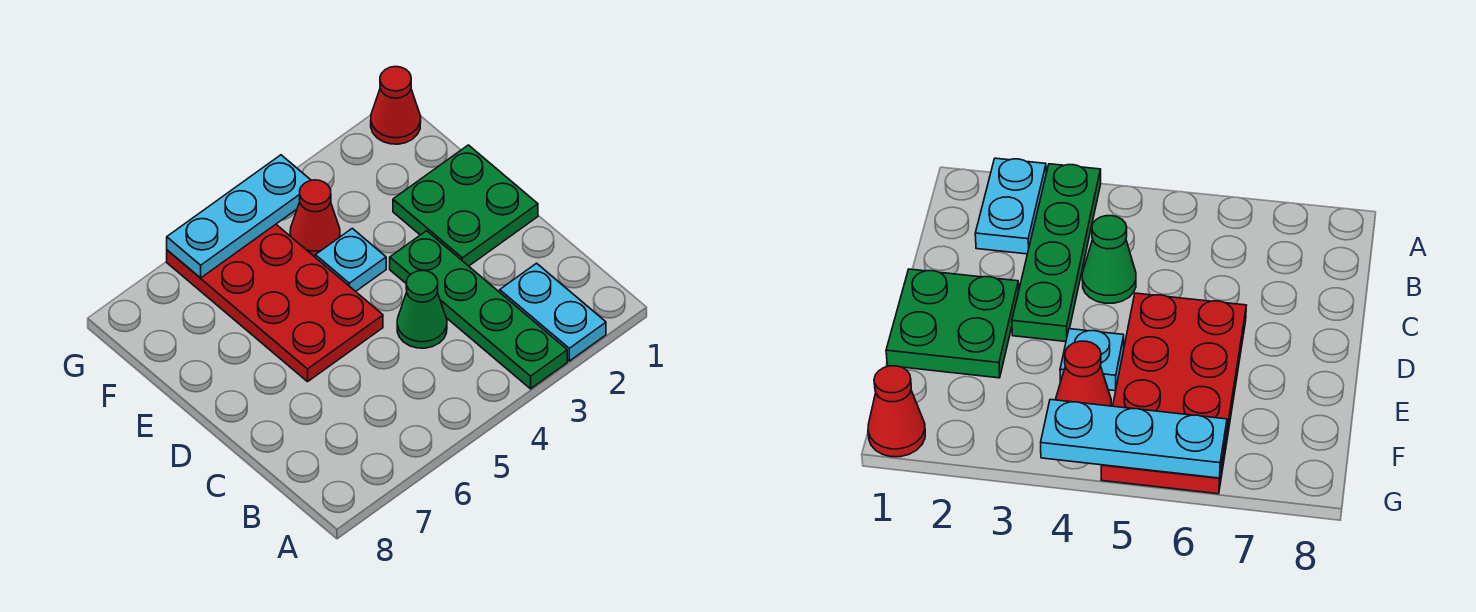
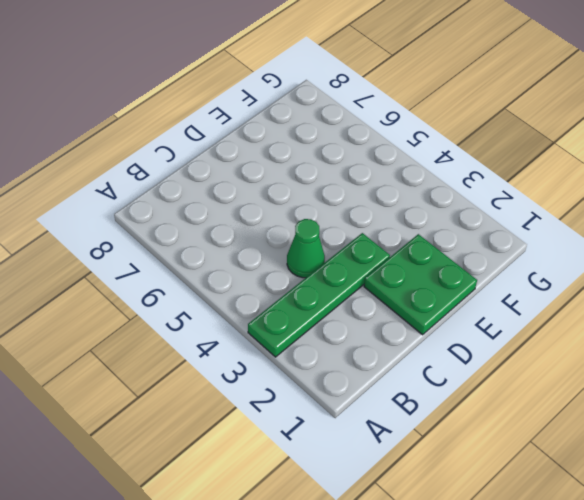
none -> cyan plate A2:B2 level 1
none -> red plate D5:G6 level 1

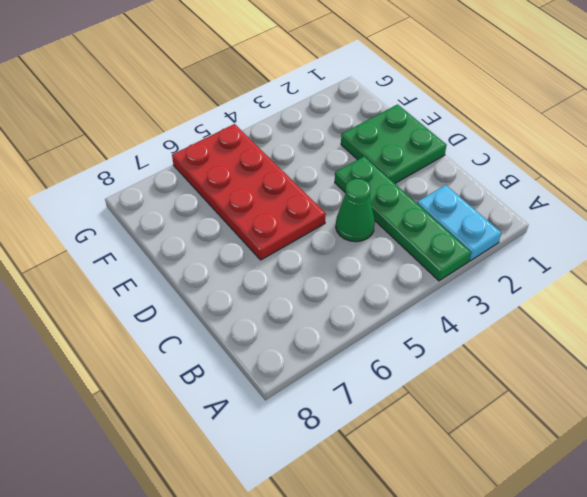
none -> cyan plate E4 level 1
none -> red cone F4 level 1

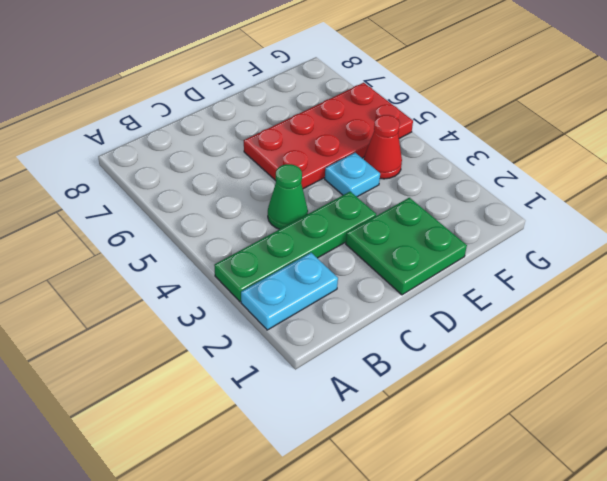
none -> red cone G1 level 1
none -> cyan plate G4:G6 level 2

